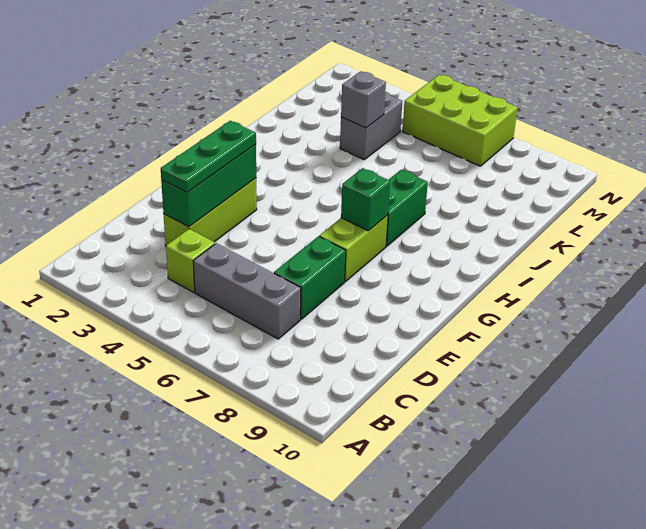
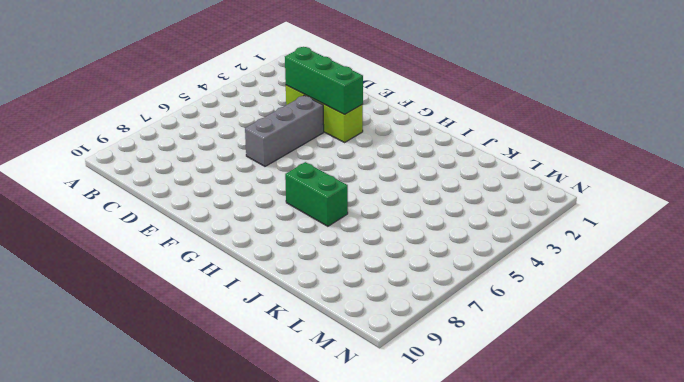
grey brick E4:E6 level 1 -> grey brick C5:C7 level 1
none -> lime brick C4 level 1
none -> green brick D7:E7 level 1
none -> lime brick F7:G7 level 1

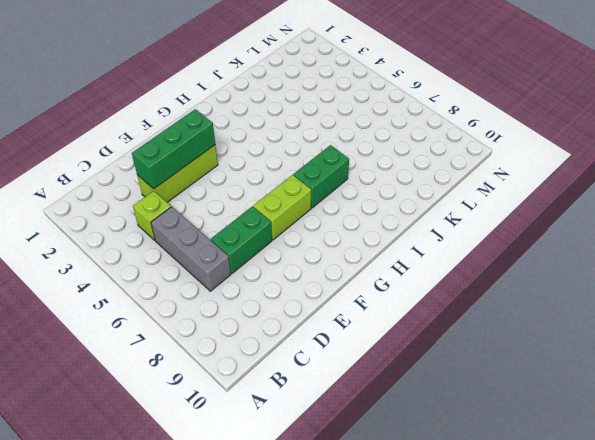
none -> grey brick K4:L4 level 1
none -> lime brick M5:N7 level 1
none -> green brick G7 level 2

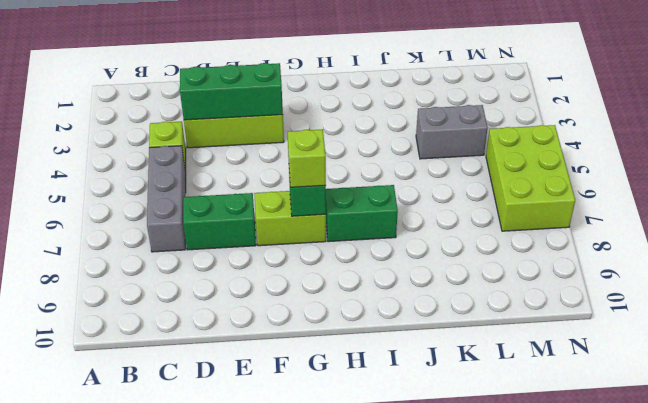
lime brick G7 level 3 -> none
none -> grey brick K4 level 2
none -> green plate D3:F3 level 3

